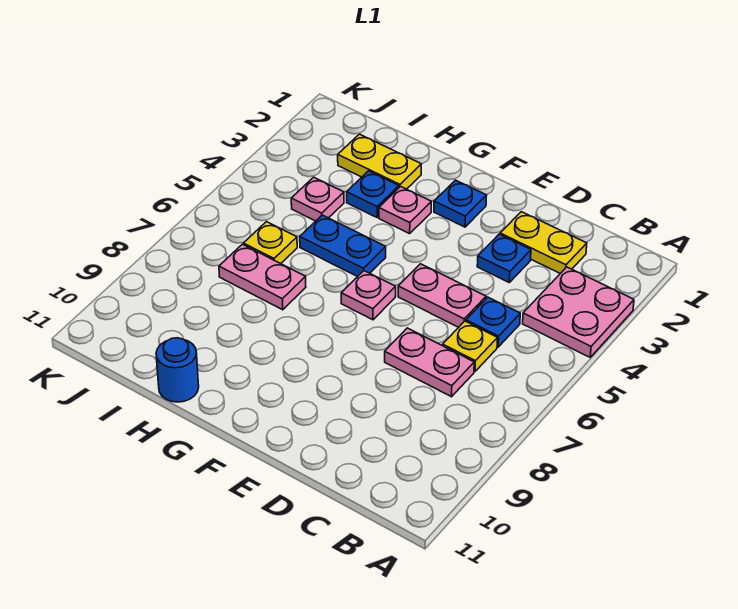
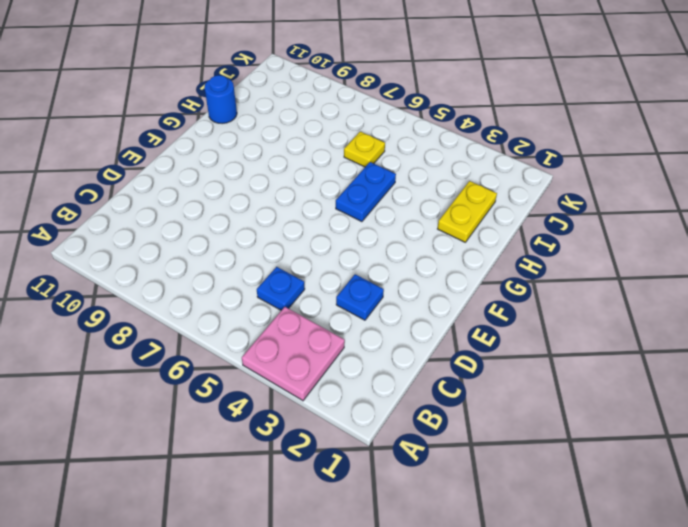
none -> yellow plate C2:D2 level 1
none -> yellow plate C6 level 1
none -> pink plate C7:D7 level 1

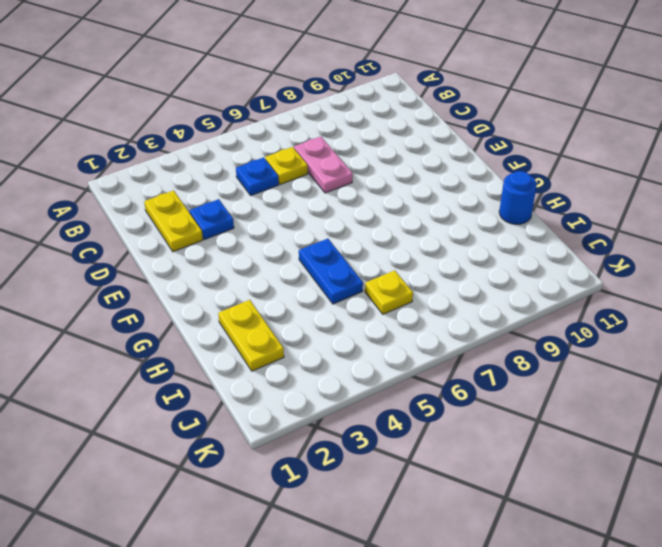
none -> pink plate A3:B4 level 1
none -> pink plate D5:E5 level 1
none -> blue plate F2 level 1

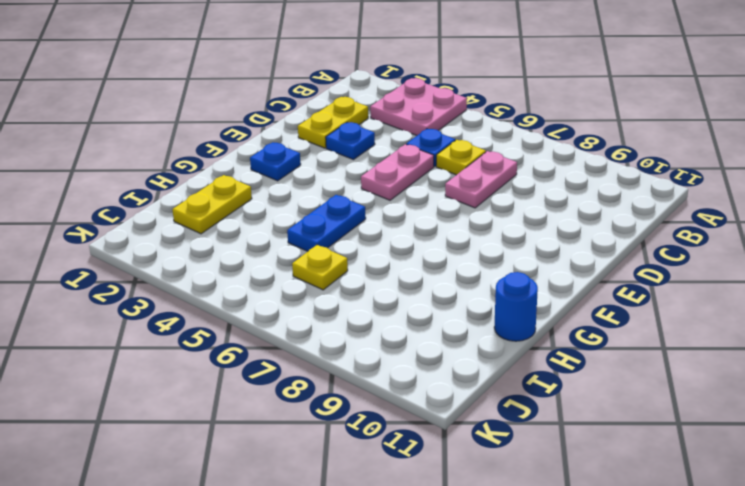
none -> pink plate F6 level 1
none -> pink plate G3 level 1
none -> blue plate H3 level 1

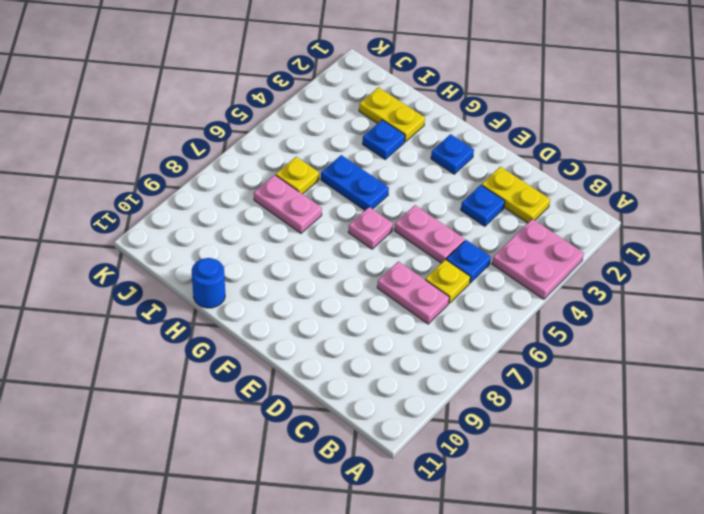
none -> pink plate G3 level 1
none -> pink plate I4 level 1

